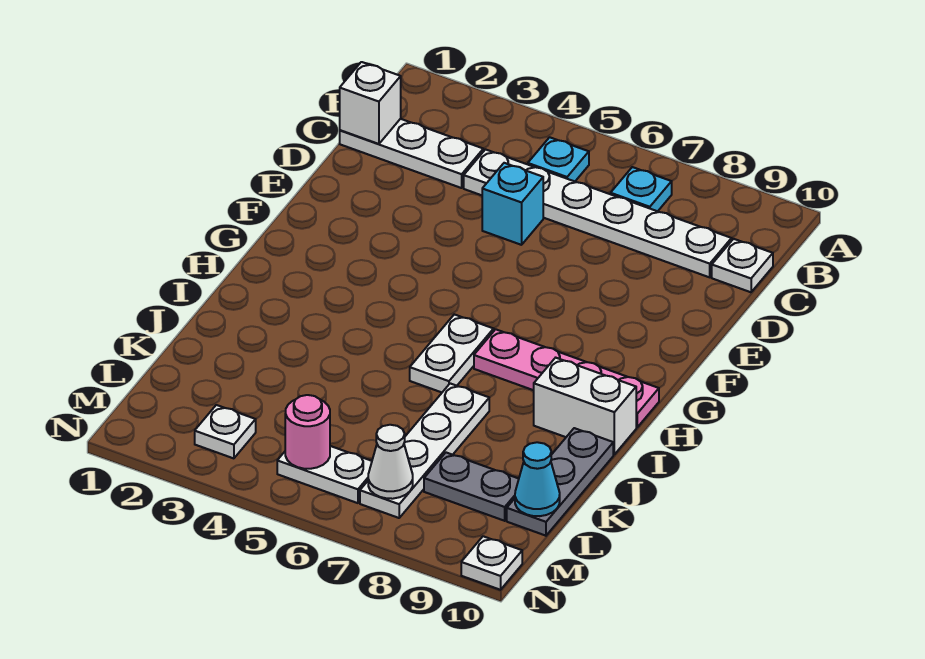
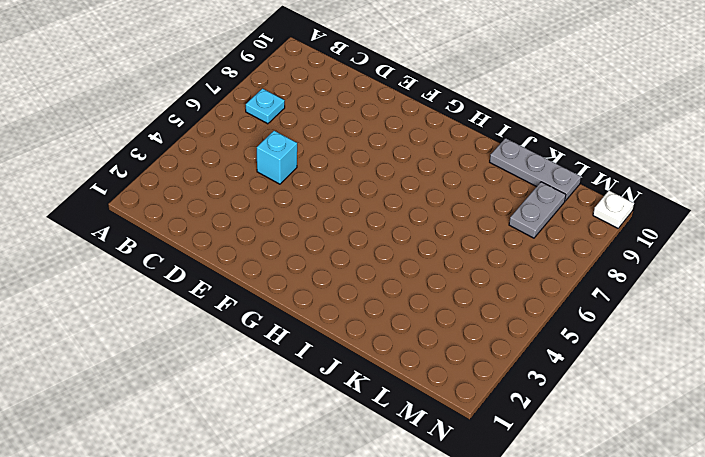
none -> cyan plate B5 level 1
none -> white plate C1:C3 level 1
none -> white plate C4:C9 level 1

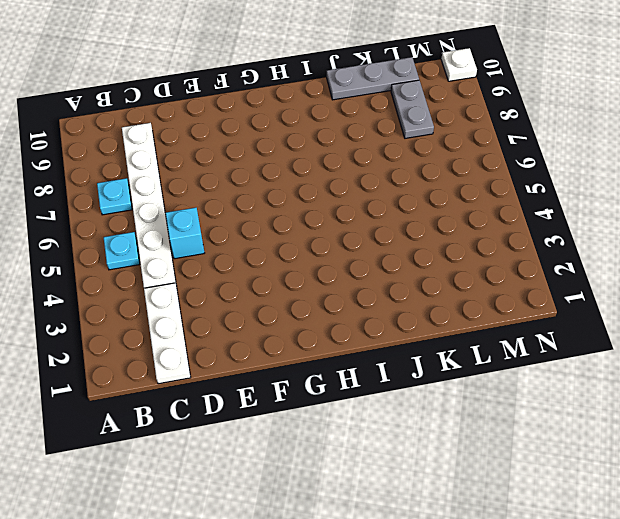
none -> white plate C10 level 1
none -> white plate H6:I6 level 1
none -> pink plate H7:H10 level 1

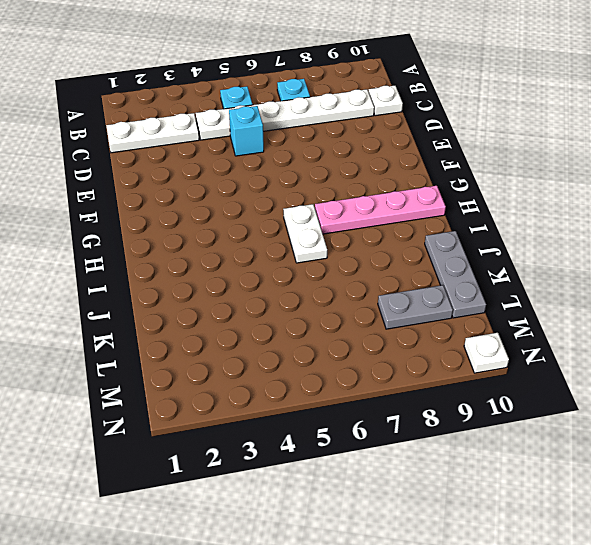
none -> white brick I9:I10 level 1
none -> white plate J7:M7 level 1
none -> white plate M3 level 1

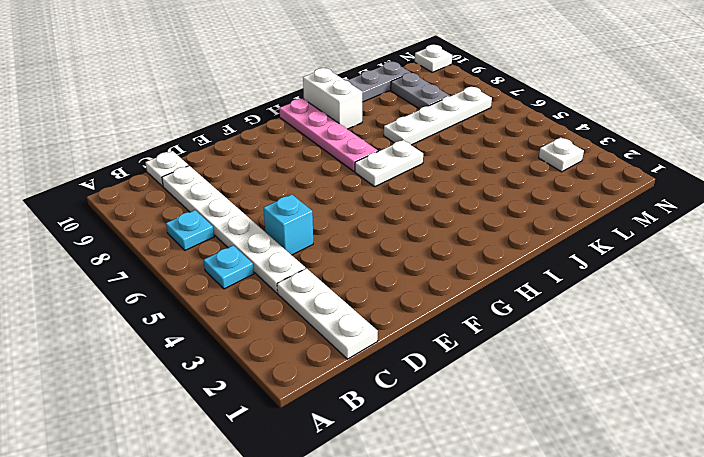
none -> white plate M5:M6 level 1
none -> white brick C1 level 2
none -> cyan cone L10 level 2

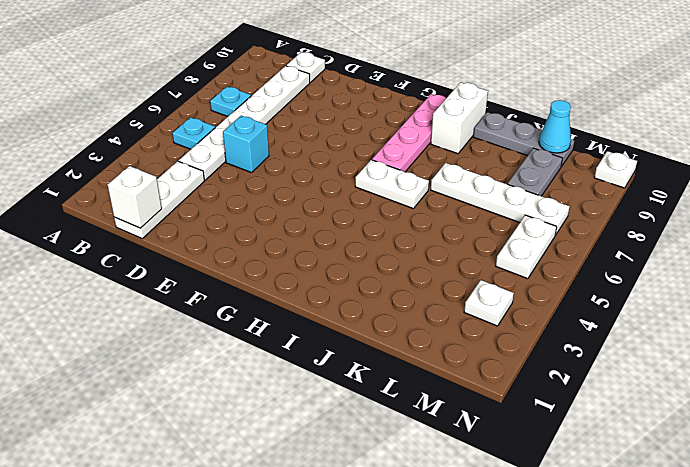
none -> pink round brick M5 level 2
none -> white cone M7 level 2

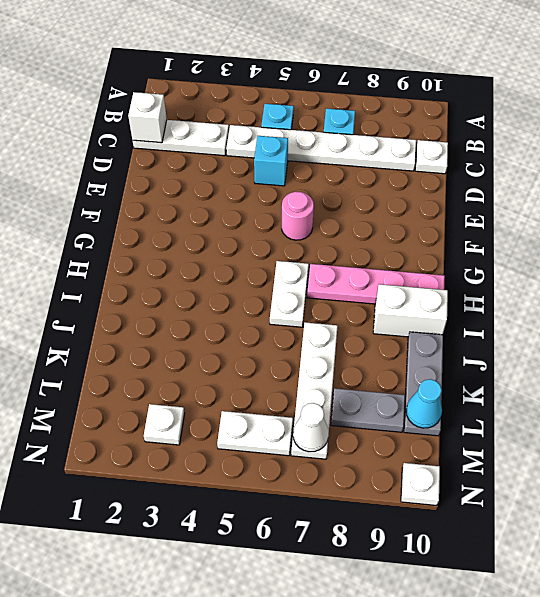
pink round brick F6 level 1 -> pink round brick M5 level 2

